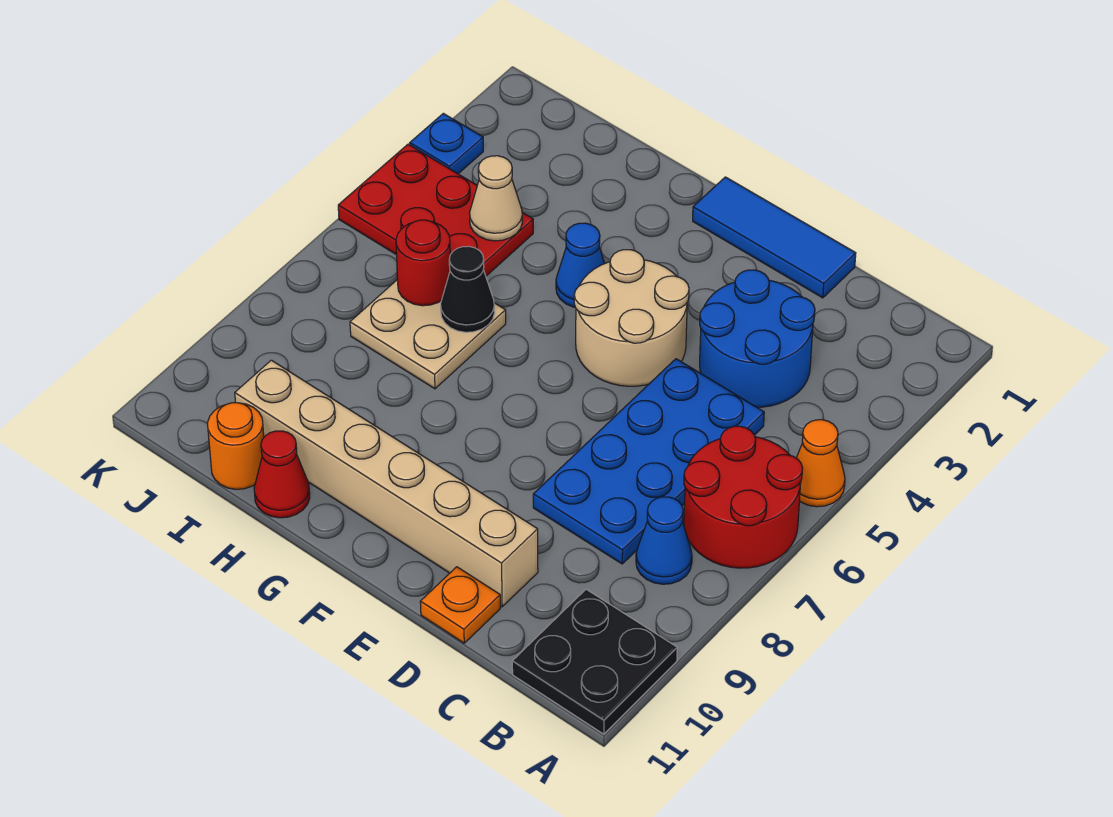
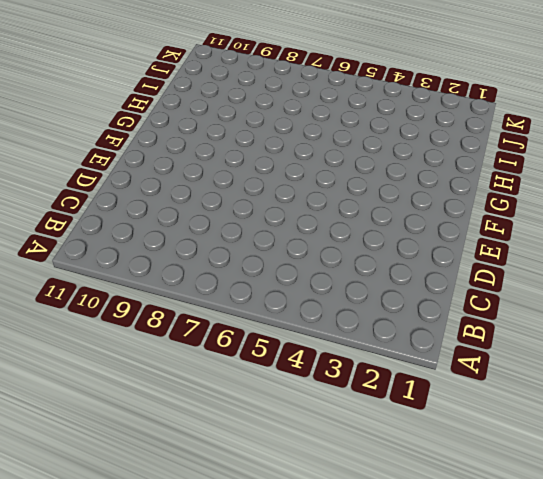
none -> orange cone A5 level 1
none -> red round brick A6:B7 level 1
none -> black plate A10:B11 level 1

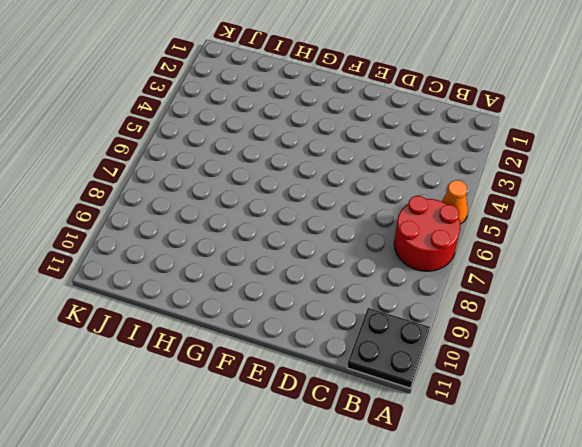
none -> blue cone B8 level 1
none -> blue round brick C3:D4 level 1
none -> blue plate C5:D8 level 1

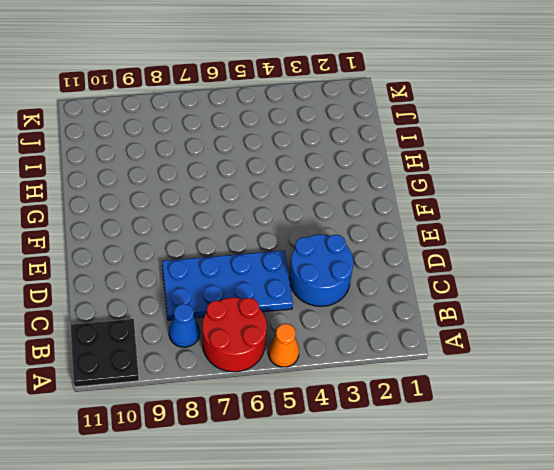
none -> blue tile D1:F1 level 1
none -> tan brick D10:I10 level 1
none -> orange plate D11 level 1

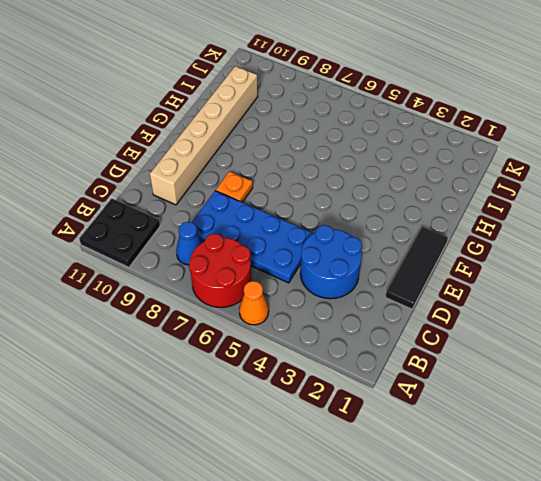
black tile D1:F1 level 1 -> blue tile D1:F1 level 1
orange plate E8 level 1 -> orange plate D11 level 1
none -> tan round brick E4:F5 level 1
none -> blue cone G4 level 1
none -> tan plate H6:I7 level 1

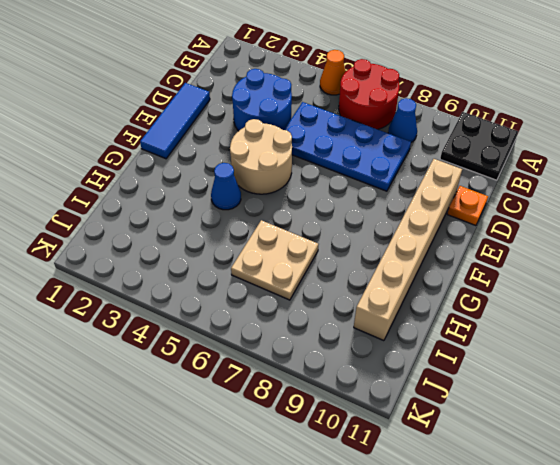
none -> red cone H11 level 1
none -> red plate I4:K5 level 1
none -> orange round brick I11 level 1

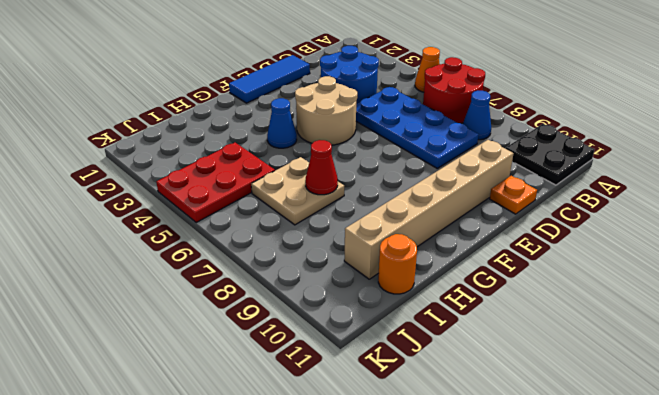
red cone H7 level 2 -> red cone H11 level 1
none -> blue plate K3 level 1
none -> black cone H6 level 2
none -> tan cone I4 level 2

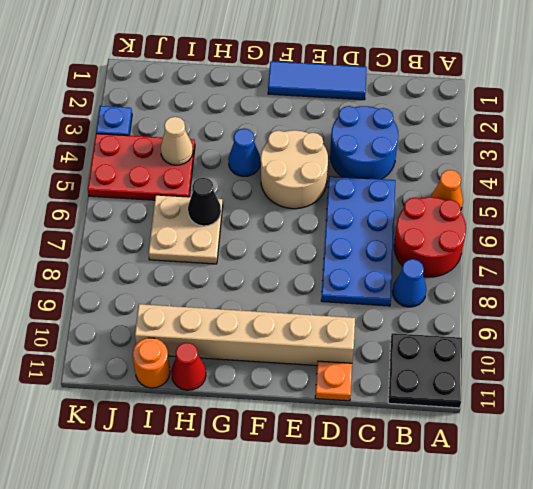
none -> red round brick I6 level 2

